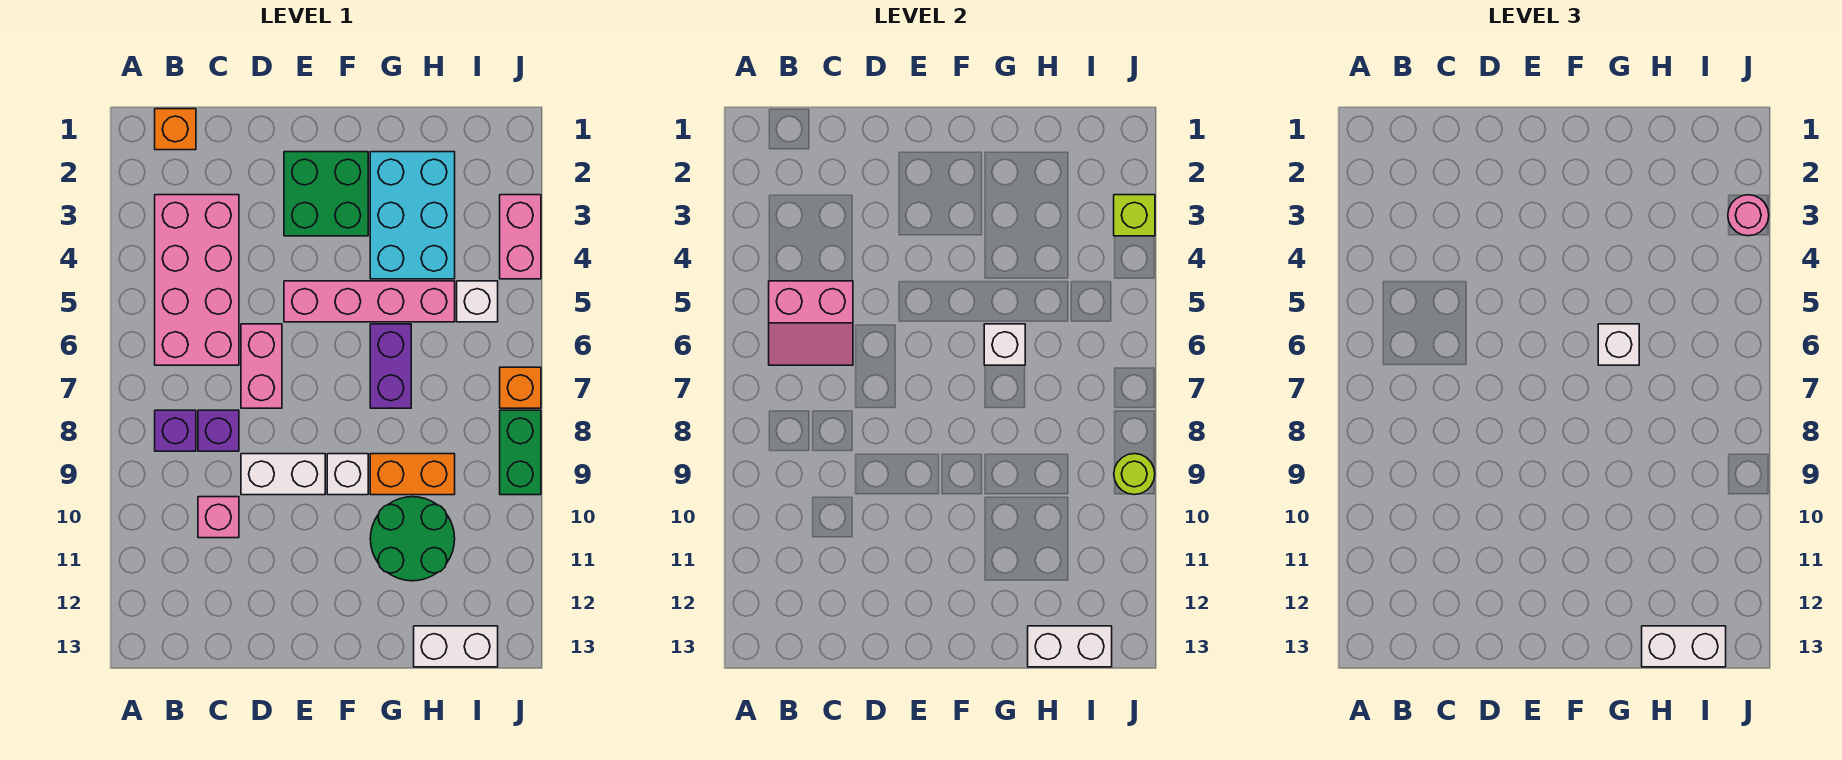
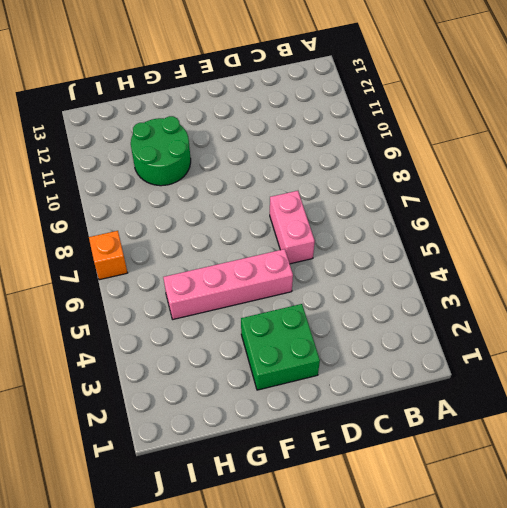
none -> orange brick B1 level 1
none -> pink brick B3:C6 level 1
none -> purple brick B8 level 1

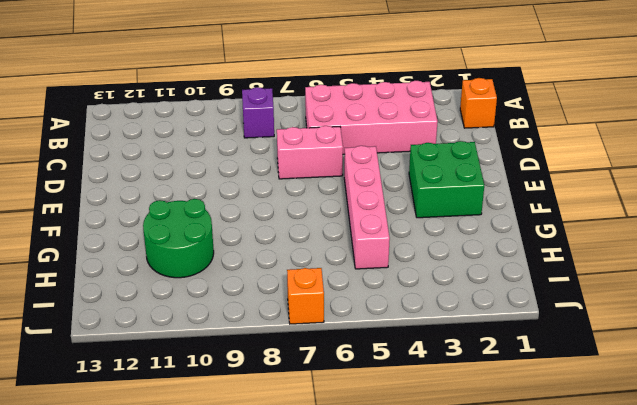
none -> purple brick C8 level 1
none -> pink brick C10 level 1
none -> white brick D9:E9 level 1

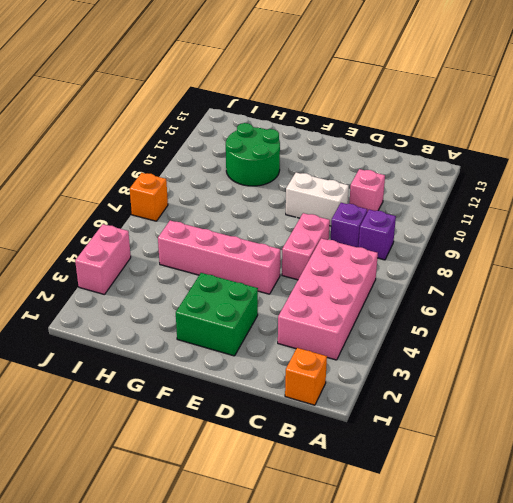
none -> white brick F9 level 1
none -> cyan brick G2:H4 level 1
none -> purple brick G6:G7 level 1

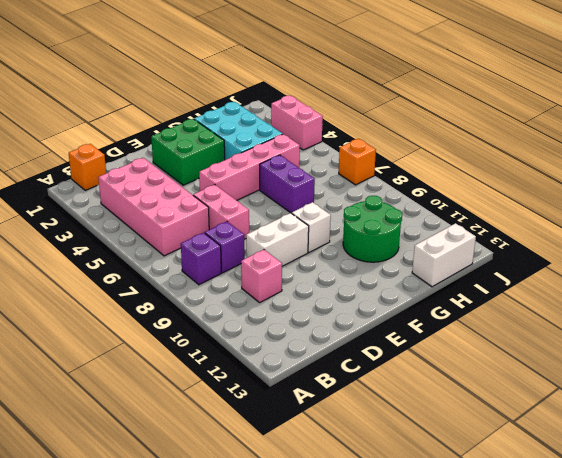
none -> orange brick G9:H9 level 1
none -> white brick I5 level 1
none -> green brick J8:J9 level 1

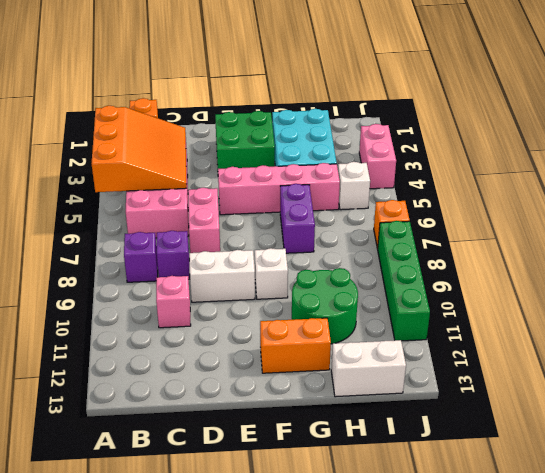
orange slope A3:C5 level 2 top A -> pink slope B5:C6 level 2 top 5
orange brick F12:G12 level 1 -> orange brick G9:H9 level 1
green brick J8:J11 level 1 -> green brick J8:J9 level 1
none -> white brick G6 level 2
none -> white brick H13:I13 level 2
none -> lime brick J3 level 2

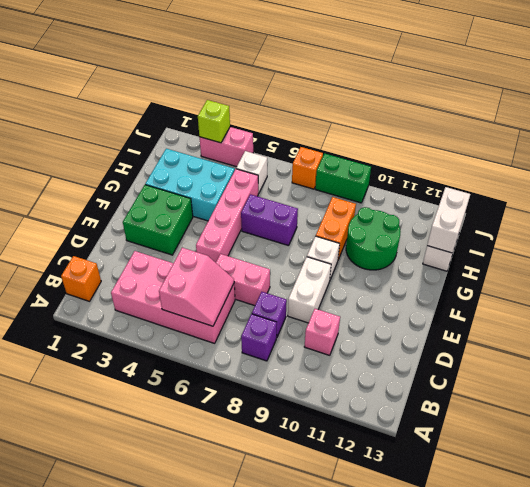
none -> white brick G6 level 2
none -> lime round brick J9 level 2
none -> white brick G6 level 3

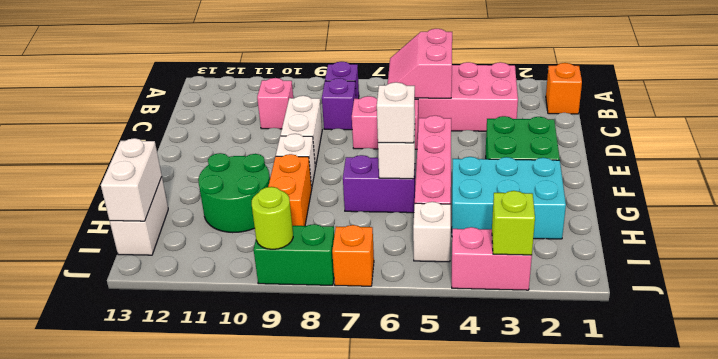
none -> white brick H13:I13 level 3
none -> pink round brick J3 level 3

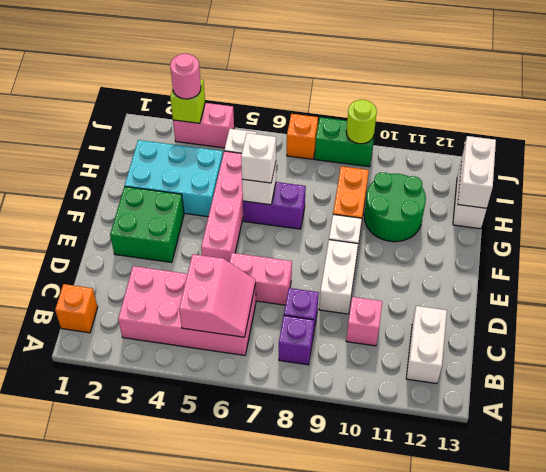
white brick B12:C12 level 1 -> white brick H13:I13 level 3

